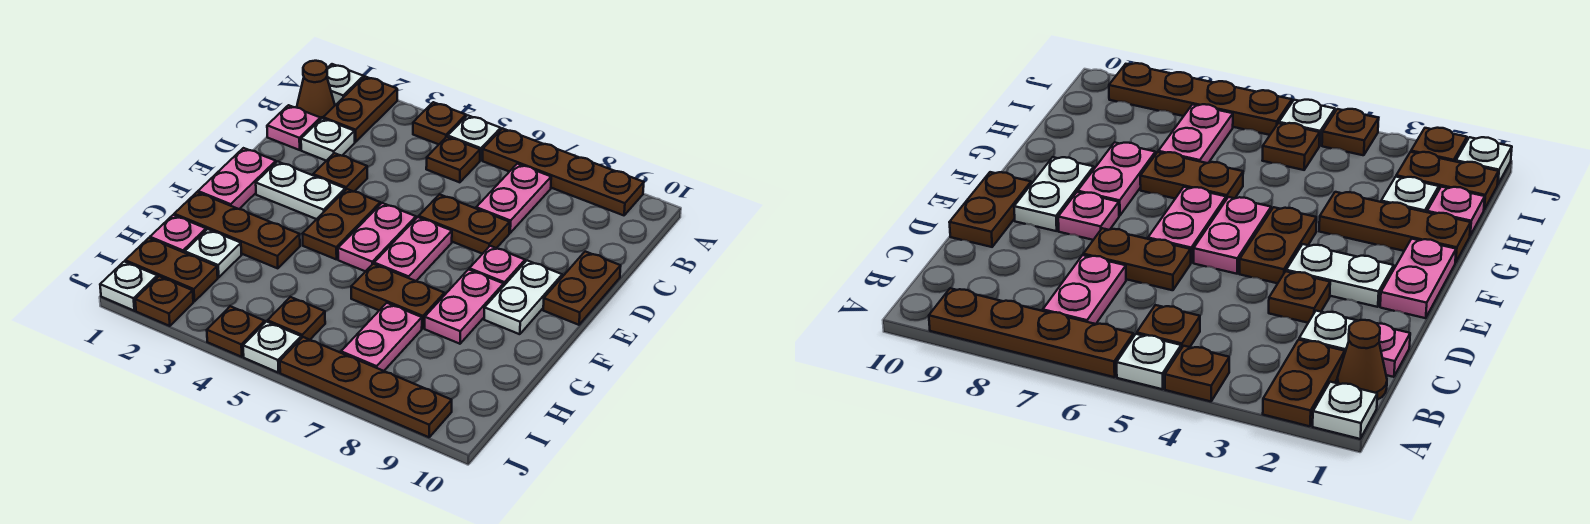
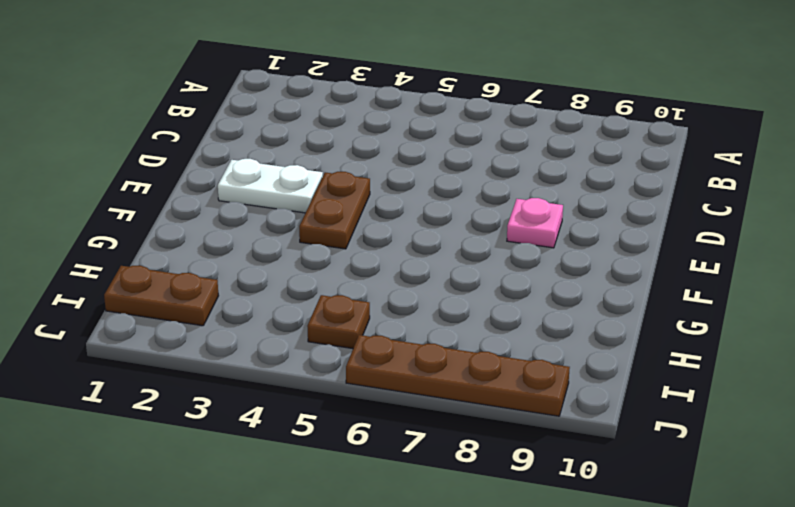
none -> white plate A1 level 1
none -> brown plate A2:B2 level 1
none -> brown plate A4 level 1
none -> white plate A5 level 1

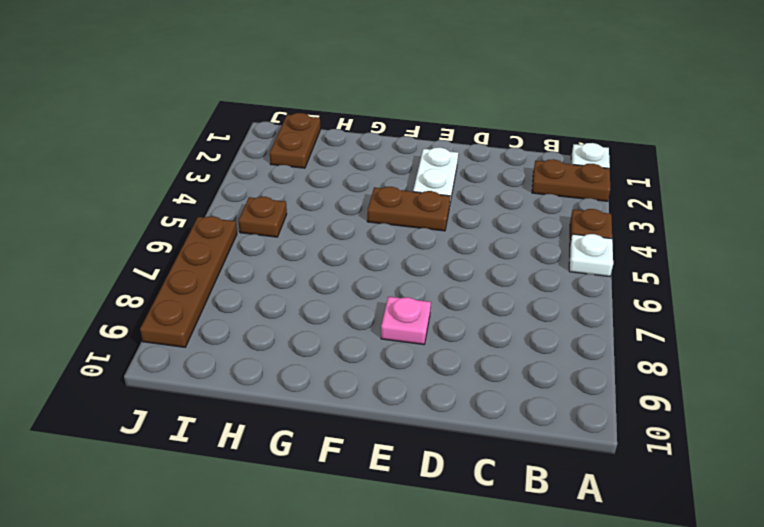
none -> brown plate A6:A9 level 1
none -> brown cone B1 level 1
none -> brown plate B5 level 1
none -> pink plate B7:C7 level 1

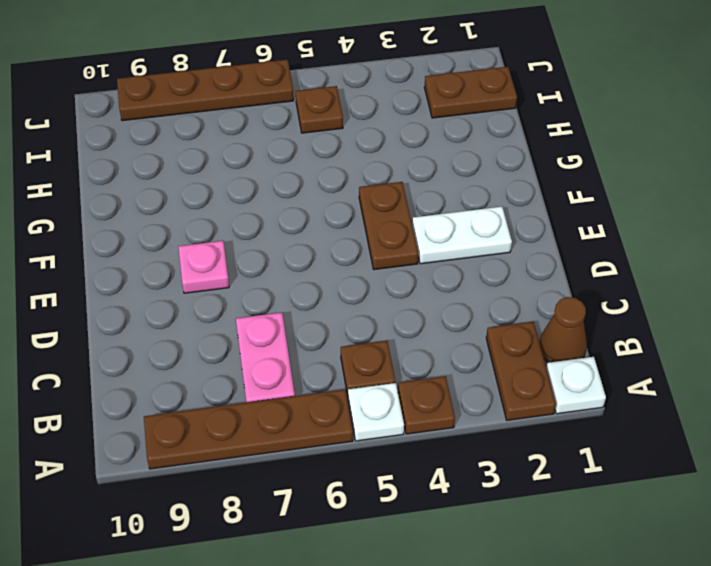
none -> pink plate C1 level 1
none -> white plate C2 level 1
none -> brown plate D3 level 1
none -> brown plate D6:D7 level 1

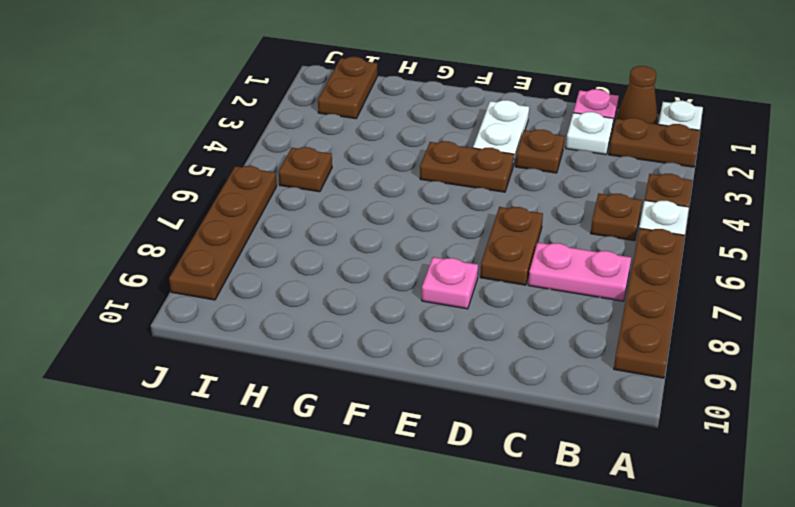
none -> brown plate D10:E10 level 1
none -> pink plate E1:F1 level 1
none -> pink plate E5:F5 level 1
none -> pink plate E6:F6 level 1

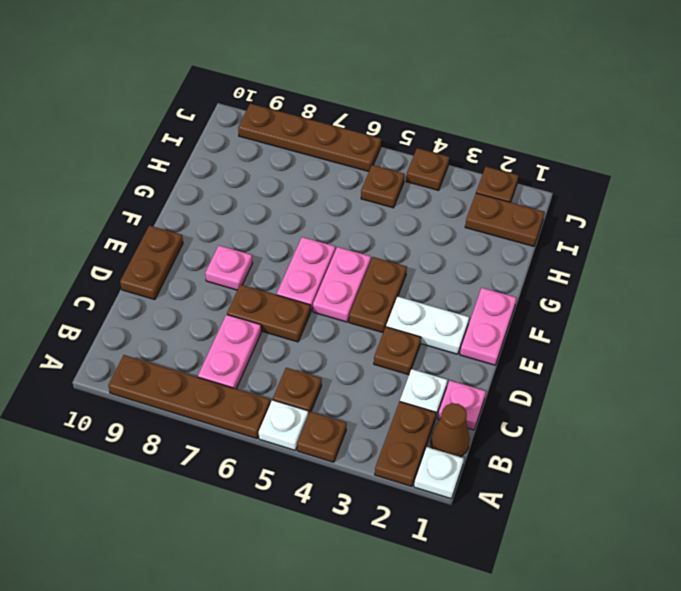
none -> white plate E9:F9 level 1
none -> pink plate F8:G8 level 1
none -> brown plate G1:G3 level 1
none -> brown plate G6:G7 level 1

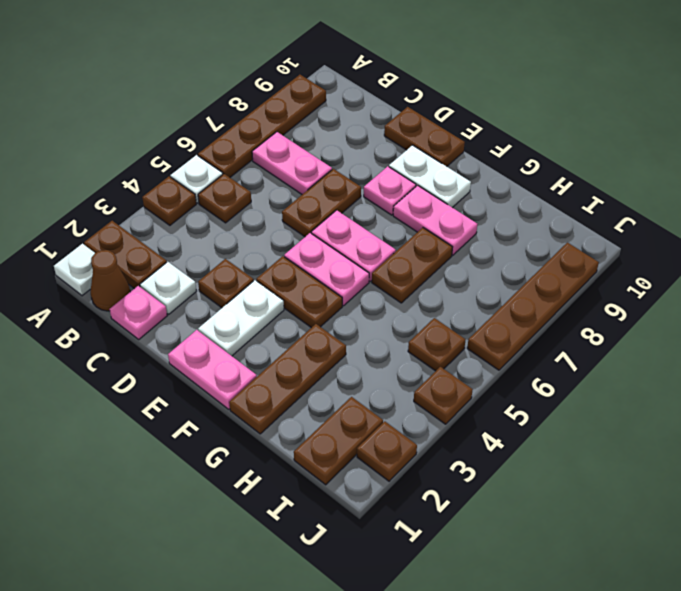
none -> pink plate H1 level 1
none -> white plate H2 level 1
none -> pink plate H7:I7 level 1
none -> white plate J1 level 1

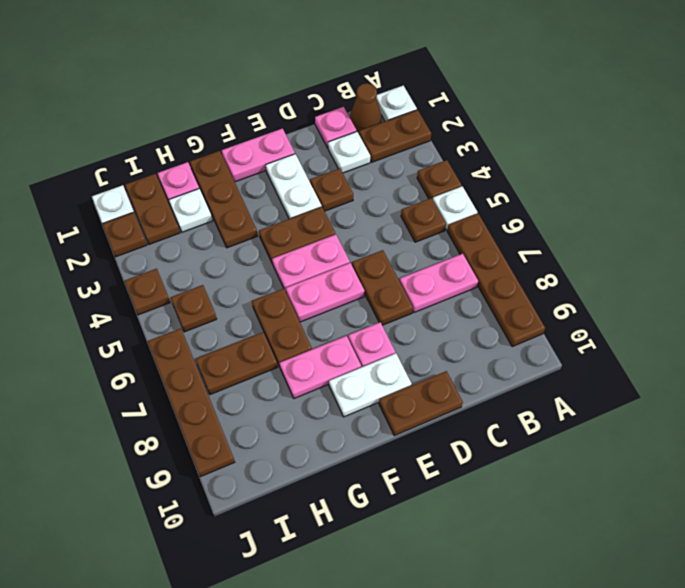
brown plate H7:I7 level 1 -> pink plate H7:I7 level 1
none -> white plate J5 level 1

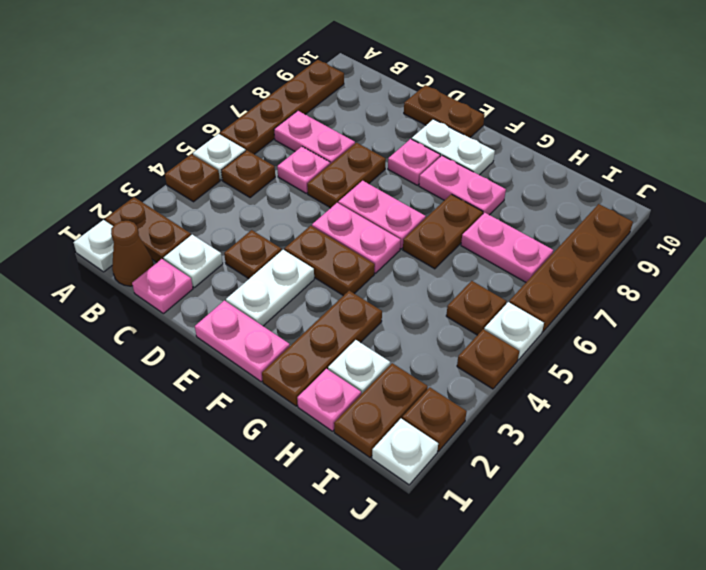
pink plate C6 level 1 -> none

